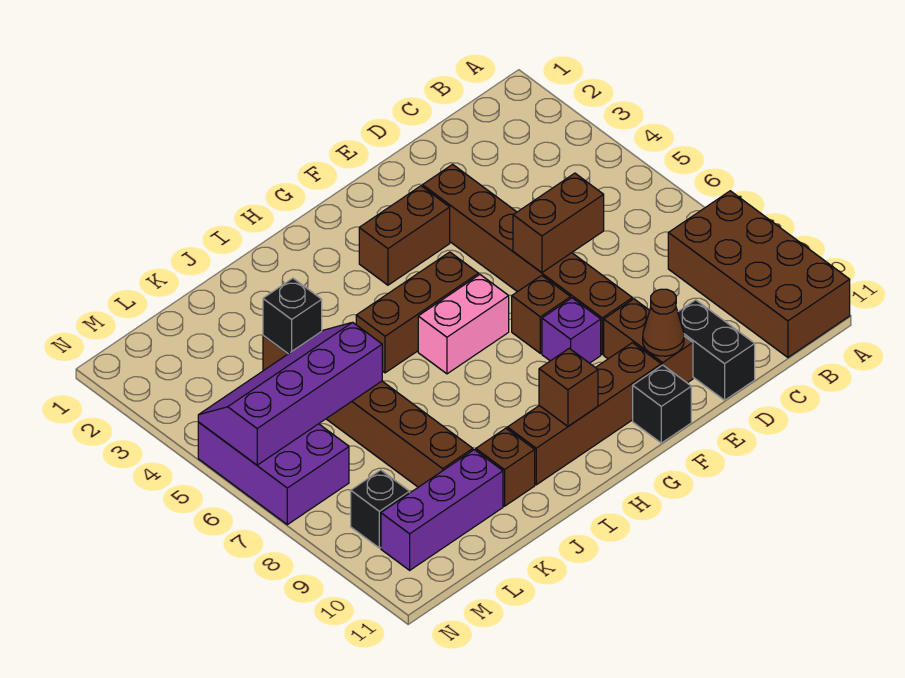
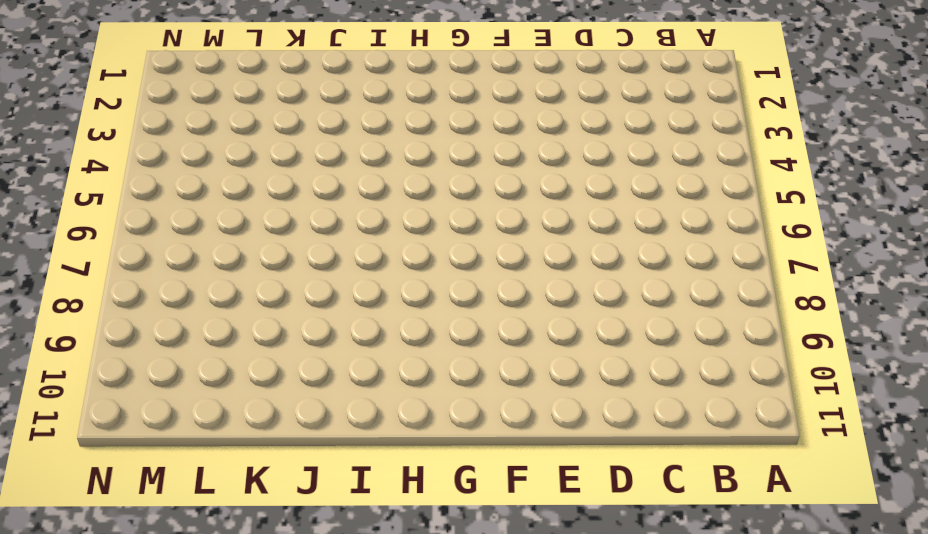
none -> brown brick A8:B11 level 1
none -> black brick D10:D11 level 1
none -> brown brick E3:E8 level 1

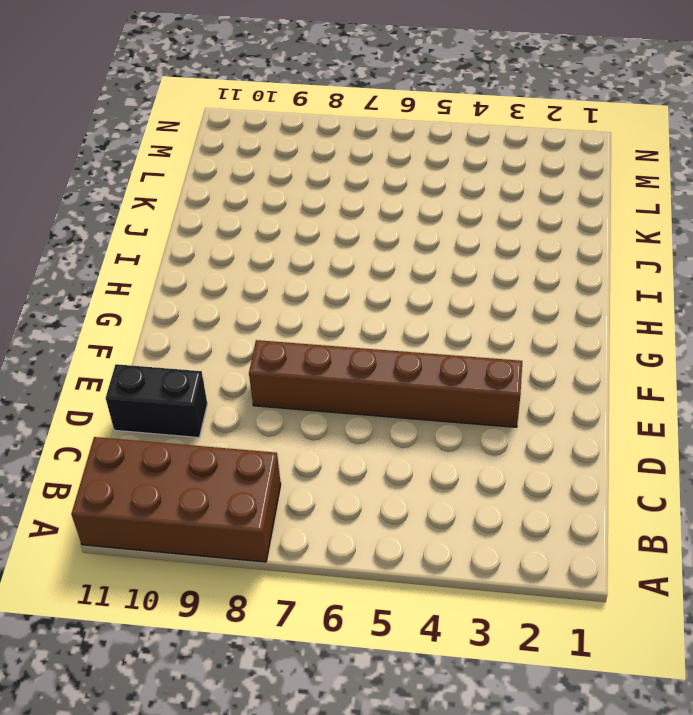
none -> brown brick E9:E10 level 1
none -> brown brick F3:G3 level 1
none -> brown brick F7 level 1

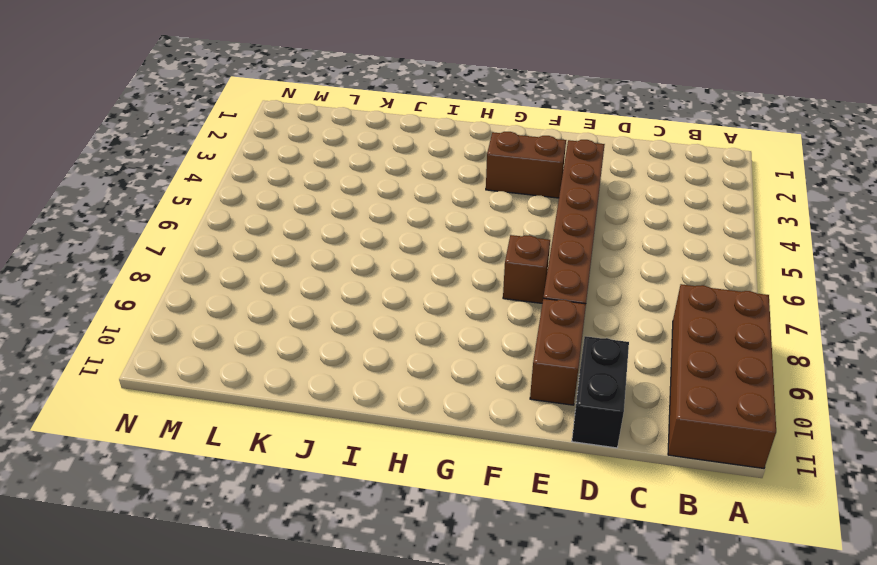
none -> purple brick F8 level 1
none -> brown brick F10:I10 level 1
none -> black brick F11 level 1

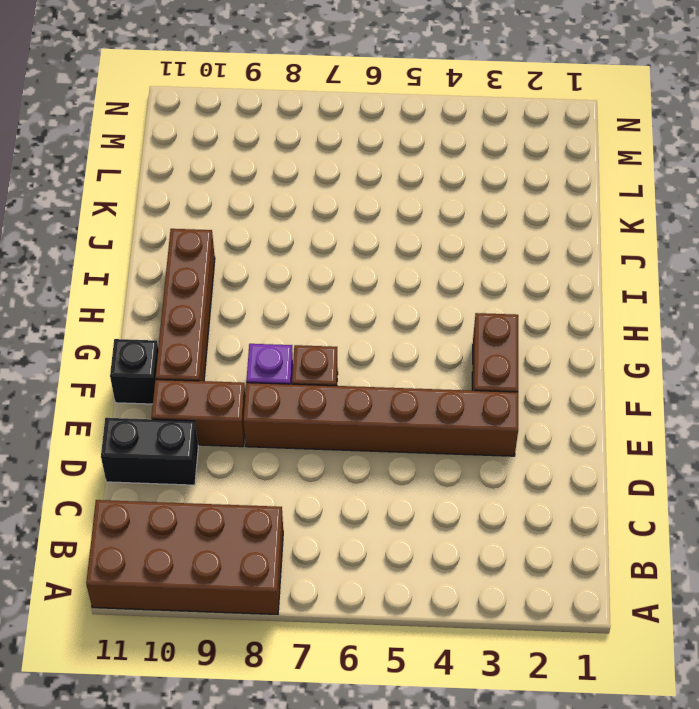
none -> brown brick G5:I5 level 1
none -> pink brick G6:H6 level 1
none -> brown brick J10 level 1

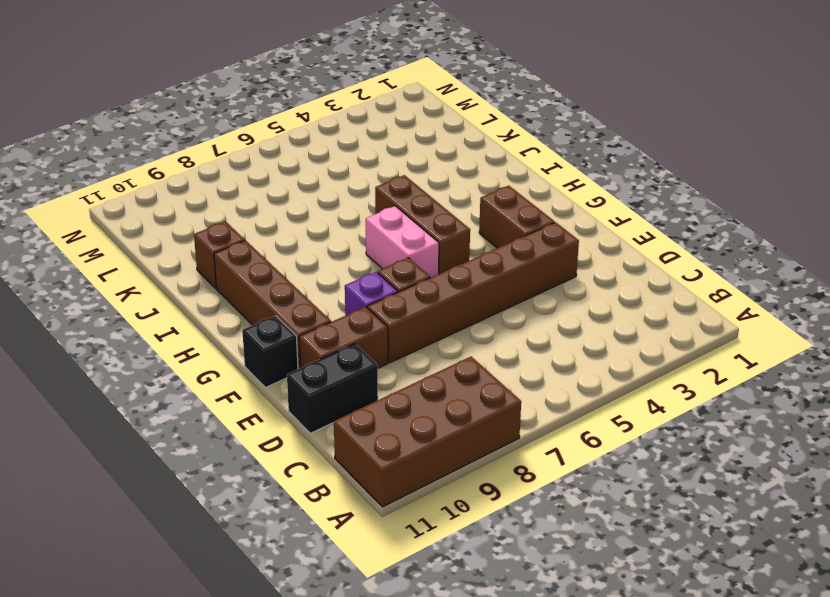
none -> brown brick K4:K9 level 1
none -> purple brick K10:M10 level 1
none -> purple brick M5:N7 level 1

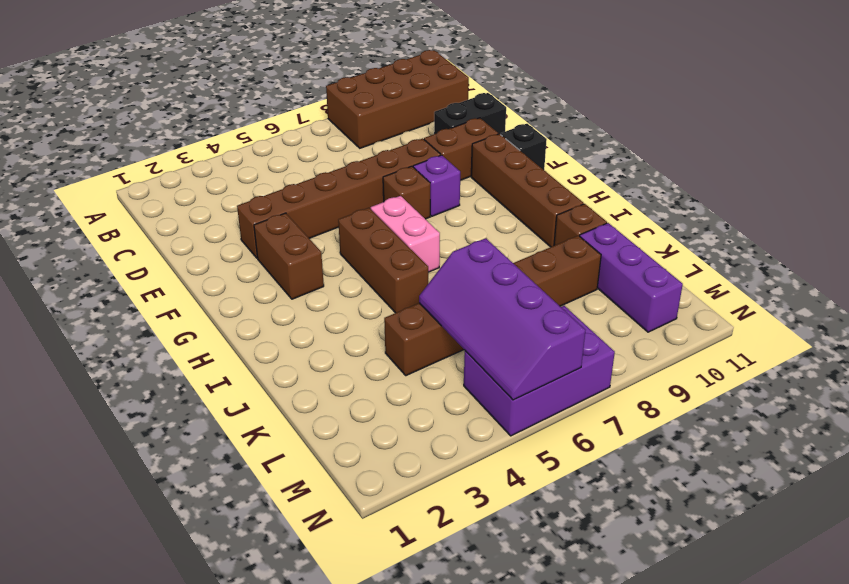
none -> black brick M9 level 1
none -> brown brick D6:E6 level 2
none -> brown cone E10 level 2

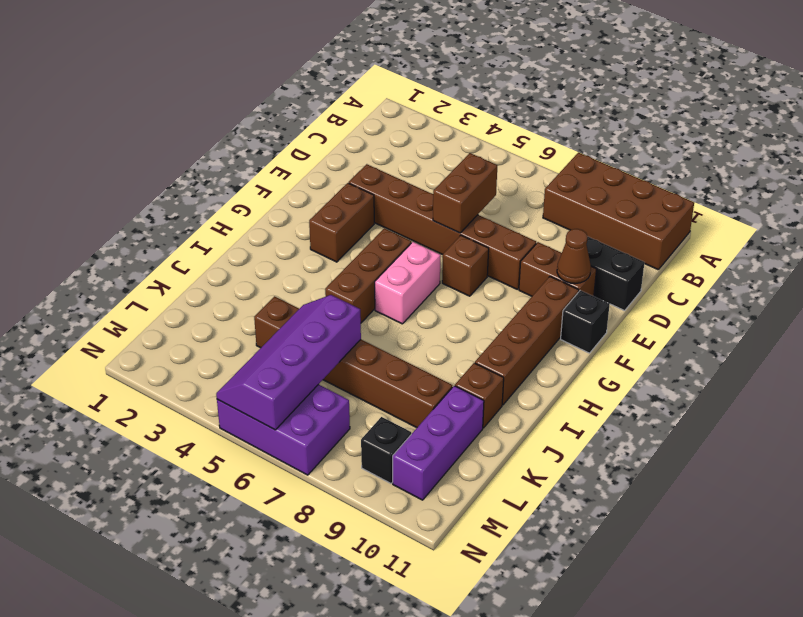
none -> purple brick F8 level 1
none -> brown brick H10 level 2
none -> black brick K4 level 2

